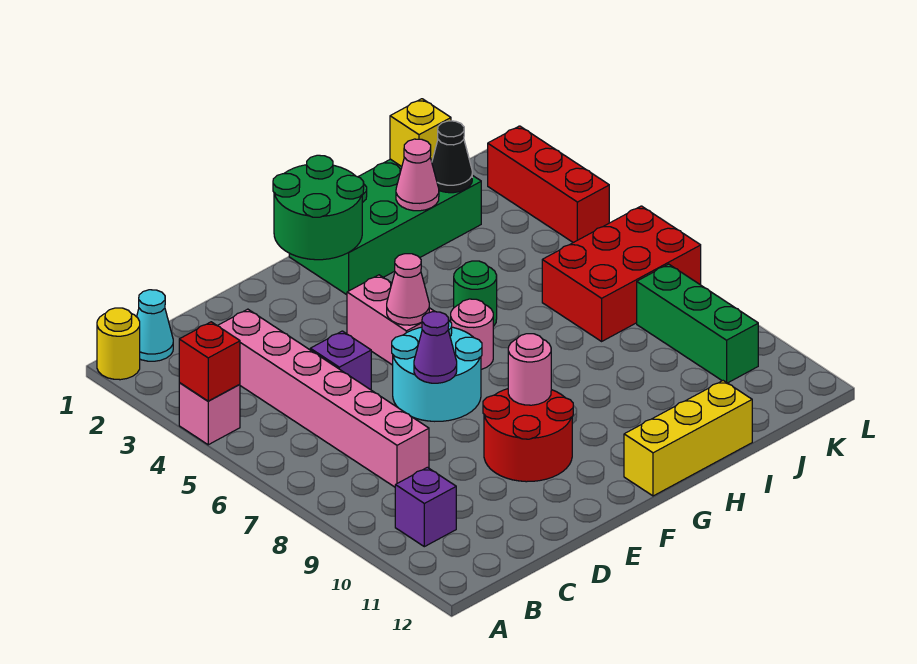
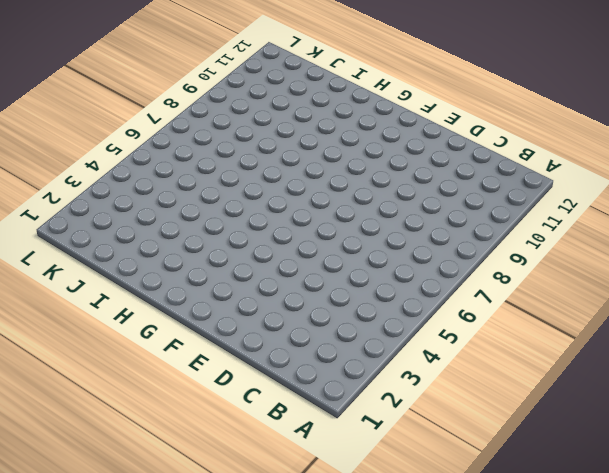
none -> yellow round brick A1 level 1
none -> pink brick A4 level 1
none -> cyan cone B1 level 1

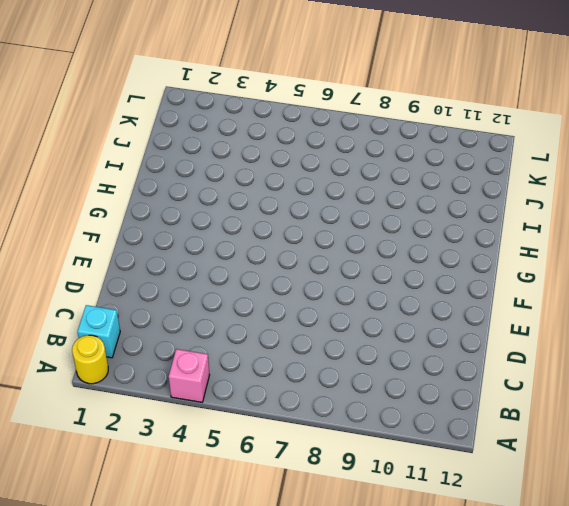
cyan brick B1 level 1 -> cyan cone B1 level 1
none -> purple brick B10 level 1
none -> pink brick C3:C8 level 1
none -> purple brick D5 level 1

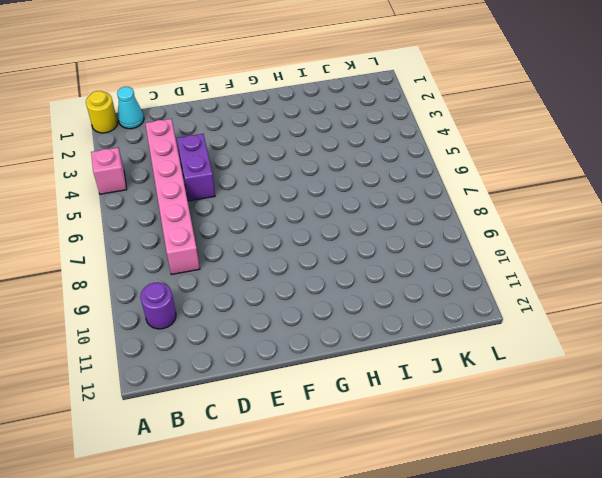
purple round brick B10 level 1 -> purple brick B10 level 1
purple brick D4:D5 level 1 -> purple brick D5 level 1
none -> cyan round brick E6:F7 level 1
none -> red round brick E9:F10 level 1
none -> pink brick F4:F5 level 1

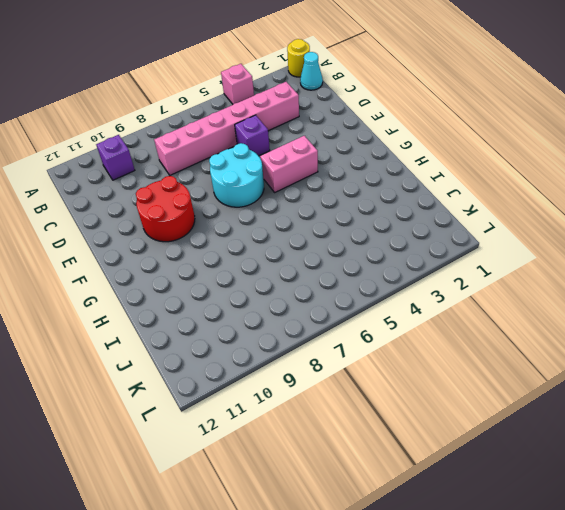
none -> green brick G1:J2 level 1
none -> pink round brick G6 level 1
none -> yellow brick G12:I12 level 1

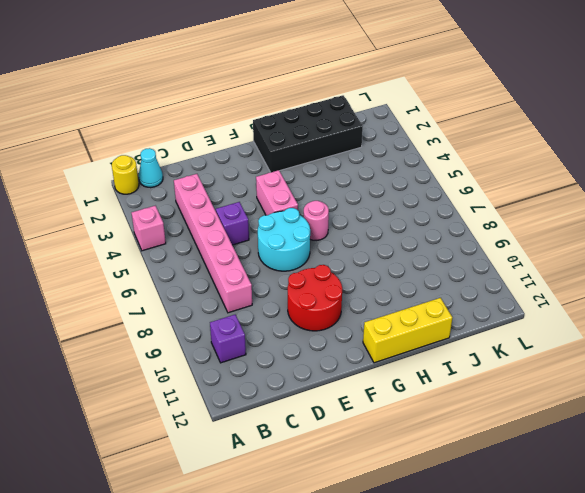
black brick G1:J2 level 1 -> green brick G1:J2 level 1
none -> green round brick H5 level 1
none -> red brick J6:L7 level 1
none -> green brick K8:K10 level 1

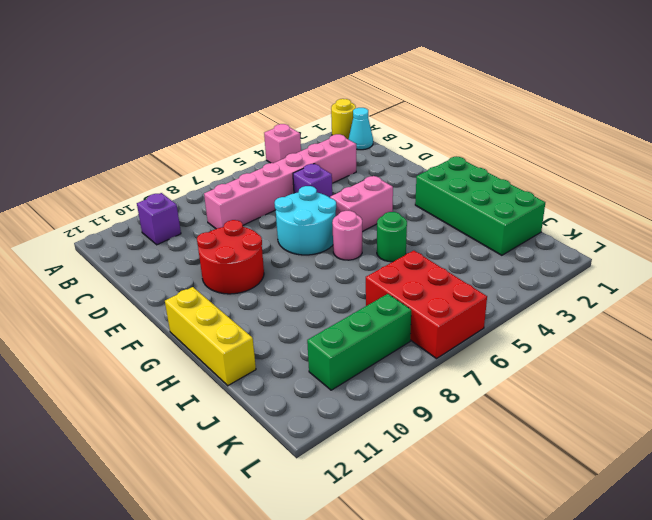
none -> red brick L2:L4 level 1
none -> red brick A4 level 2
none -> purple cone E7 level 2

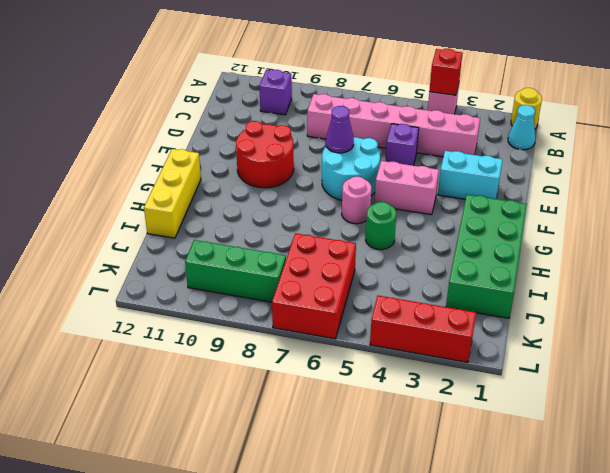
cyan brick E2:E3 level 1 -> none
none -> green round brick F1:G2 level 2
none -> pink cone F5 level 2
none -> pink round brick F9 level 2

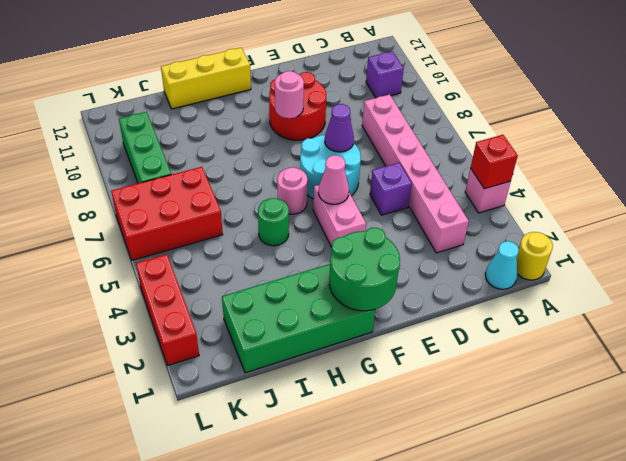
none -> pink cone I2 level 2
none -> yellow brick J1 level 2
none -> black cone J2 level 2

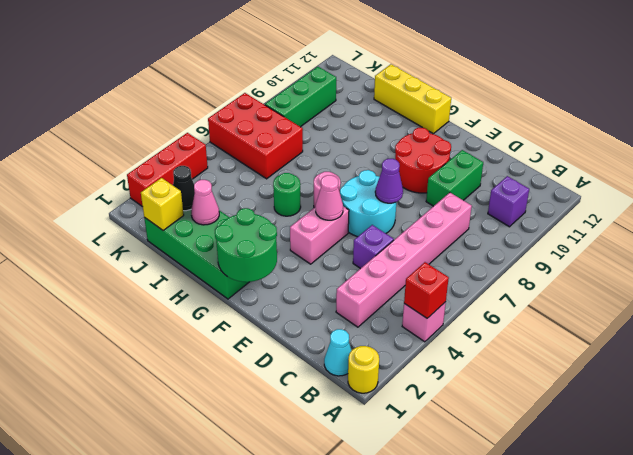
green brick D9:D10 level 1 -> none
none -> pink round brick F9 level 2

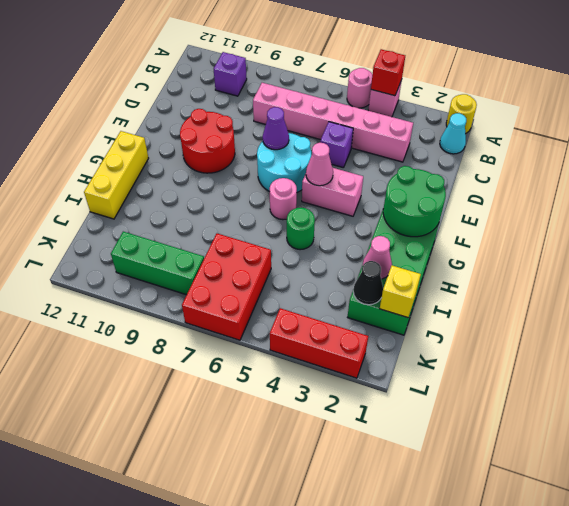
pink round brick A5 level 1 -> pink round brick F9 level 2

